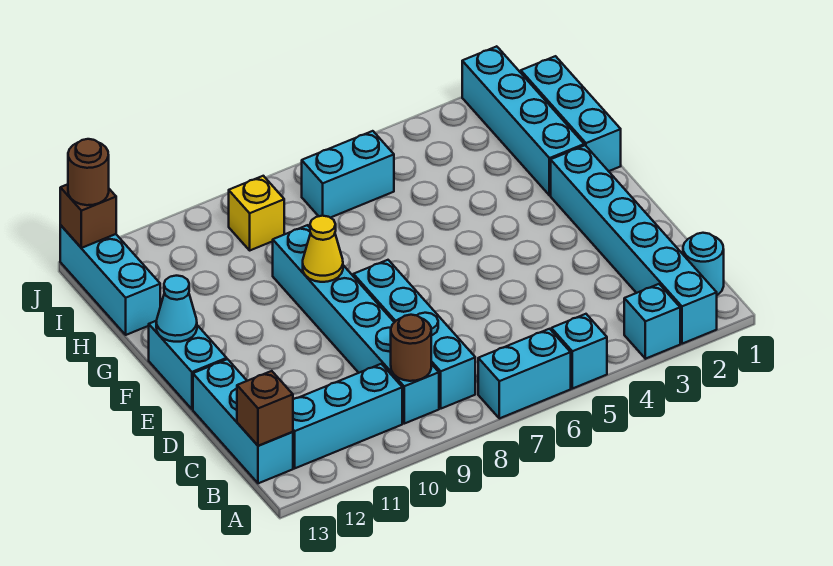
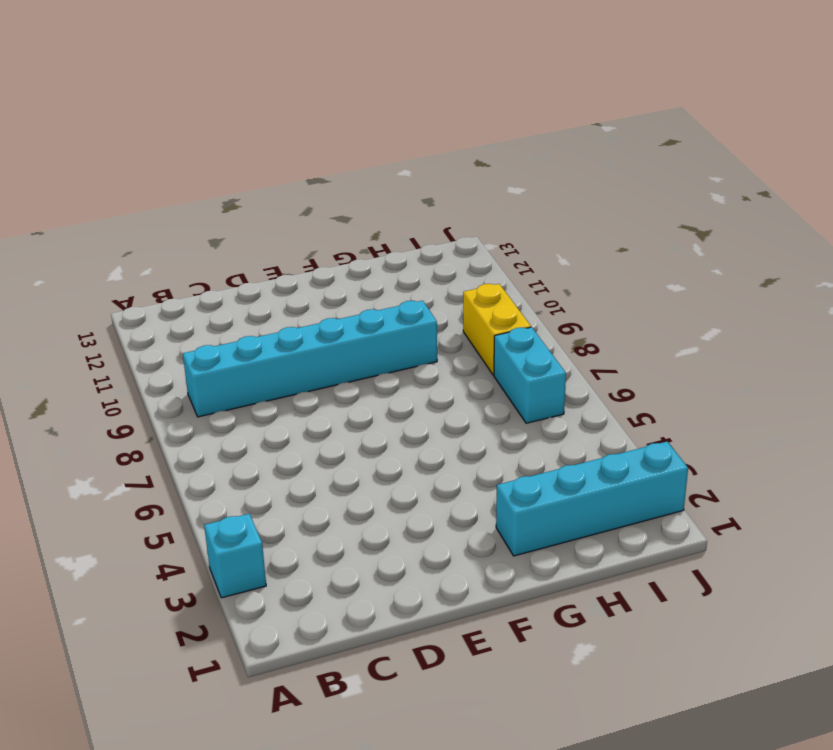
yellow brick I8:I9 level 1 -> yellow brick I9 level 1
none -> cyan brick A2:F2 level 1
none -> cyan brick A5 level 1
none -> cyan brick A6:A7 level 1

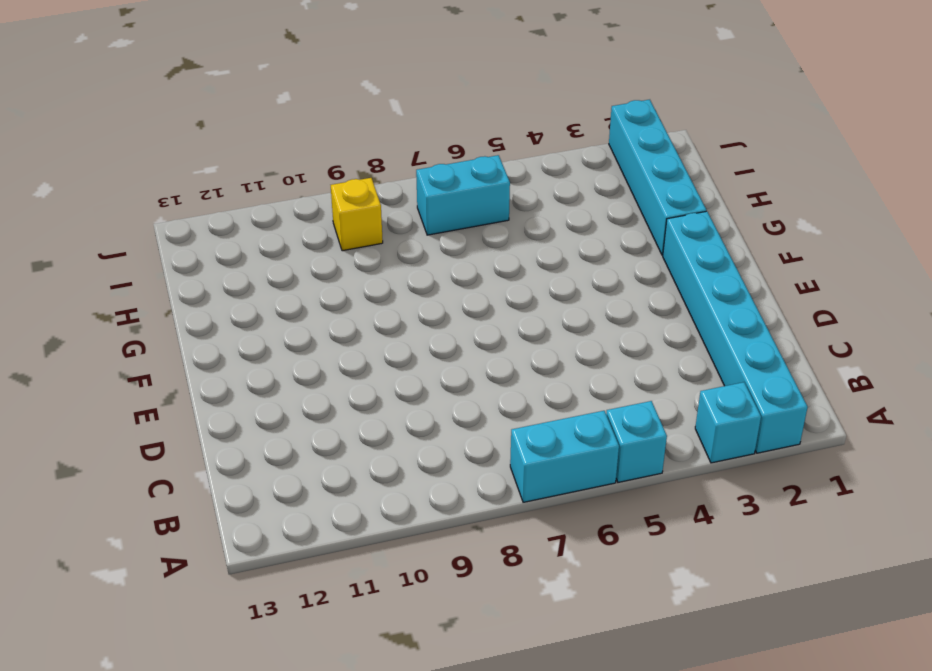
none -> cyan round brick B1 level 1
none -> cyan brick B8:E8 level 1
none -> cyan brick B9:G9 level 1

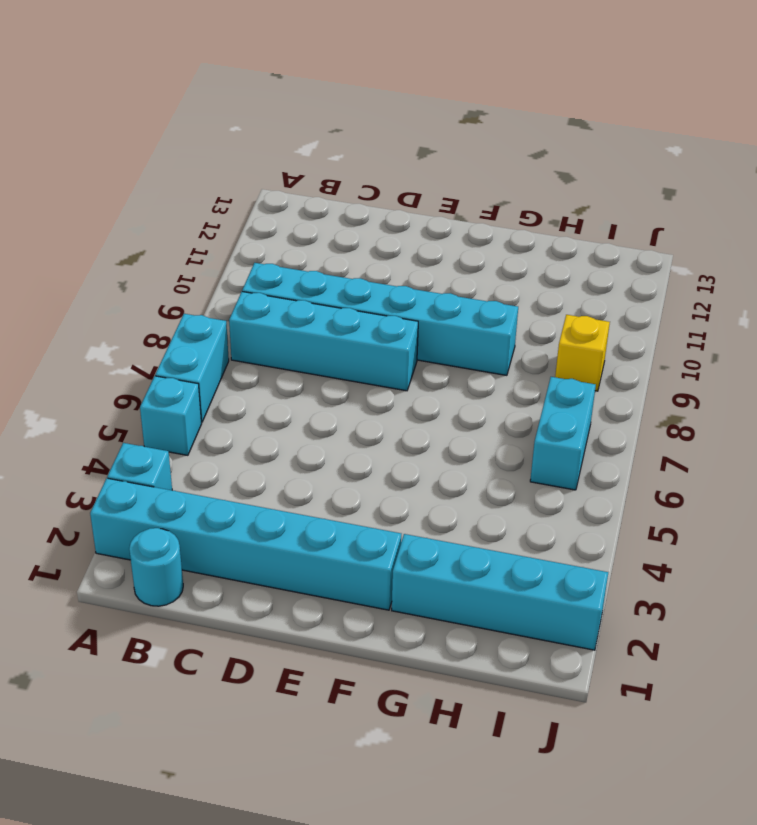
none -> cyan brick B10:B12 level 1
none -> cyan brick B13:D13 level 1
none -> cyan brick E13:F13 level 1

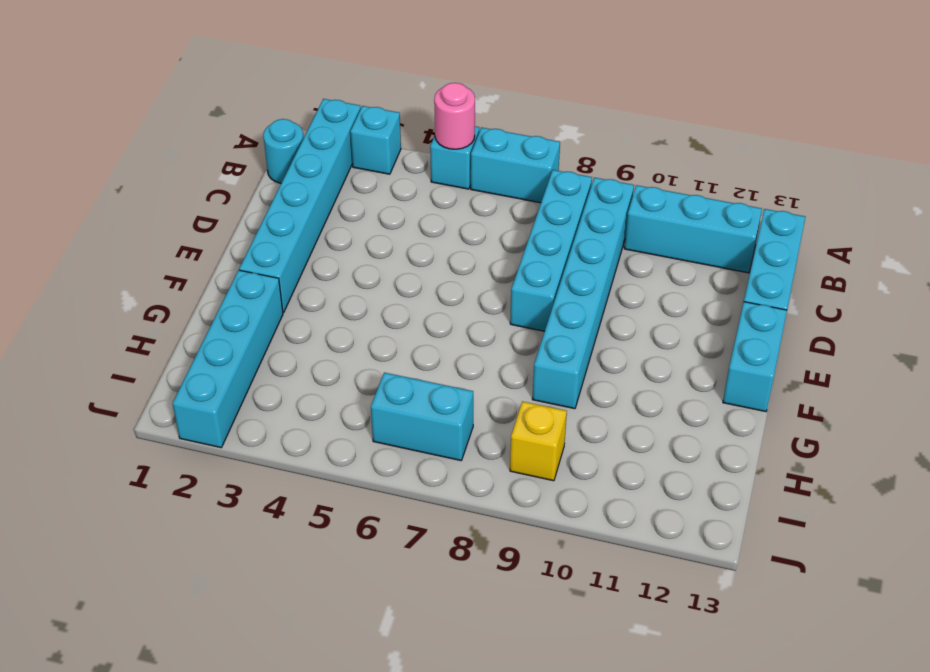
pink round brick A5 level 2 -> none
none -> cyan brick G1:I1 level 1
none -> cyan brick H13:J13 level 1
none -> brown round brick B9 level 2

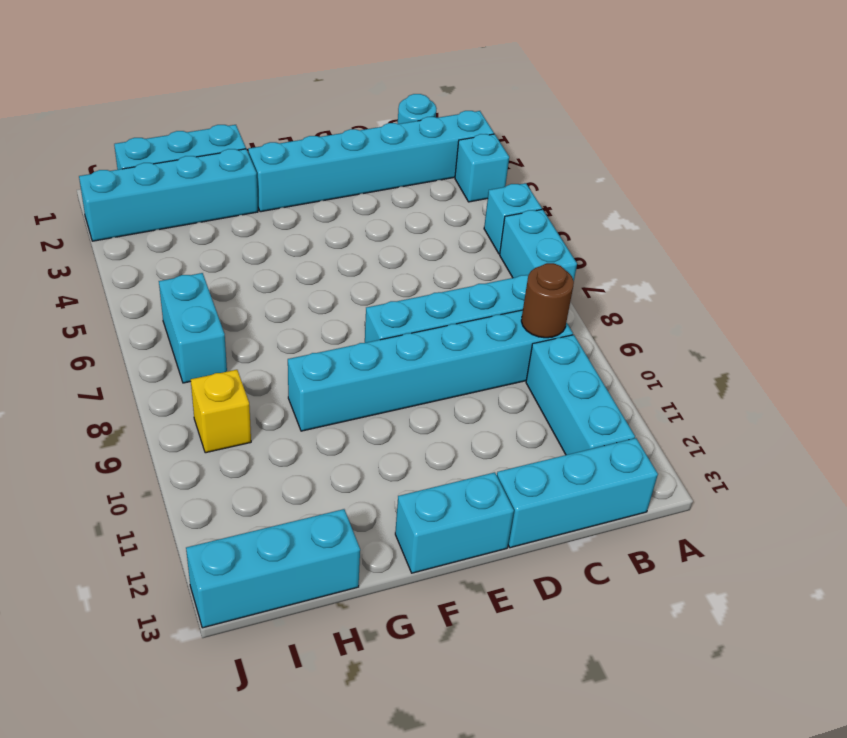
none -> brown brick B13 level 2
none -> yellow cone F9 level 2
none -> cyan cone F13 level 2

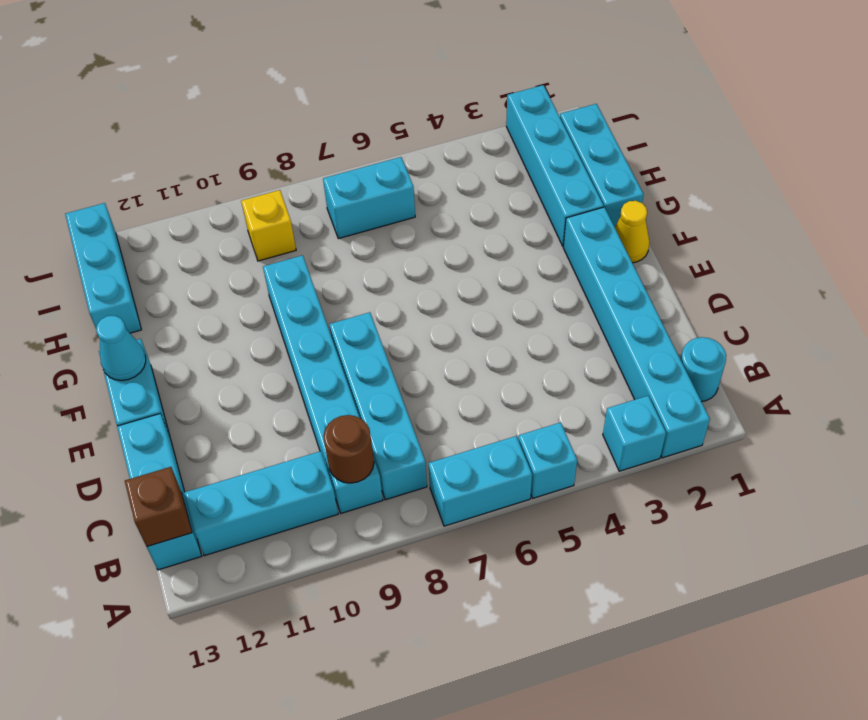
yellow cone F1 level 1 -> yellow cone F9 level 2
none -> brown brick J13 level 2
none -> brown round brick J13 level 3

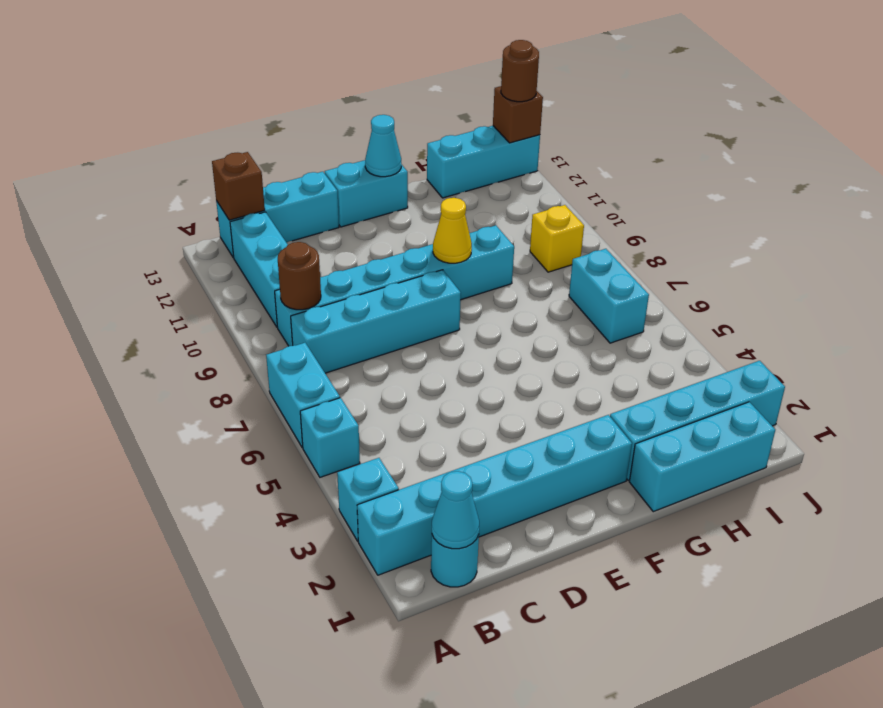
cyan cone B1 level 2 -> none

